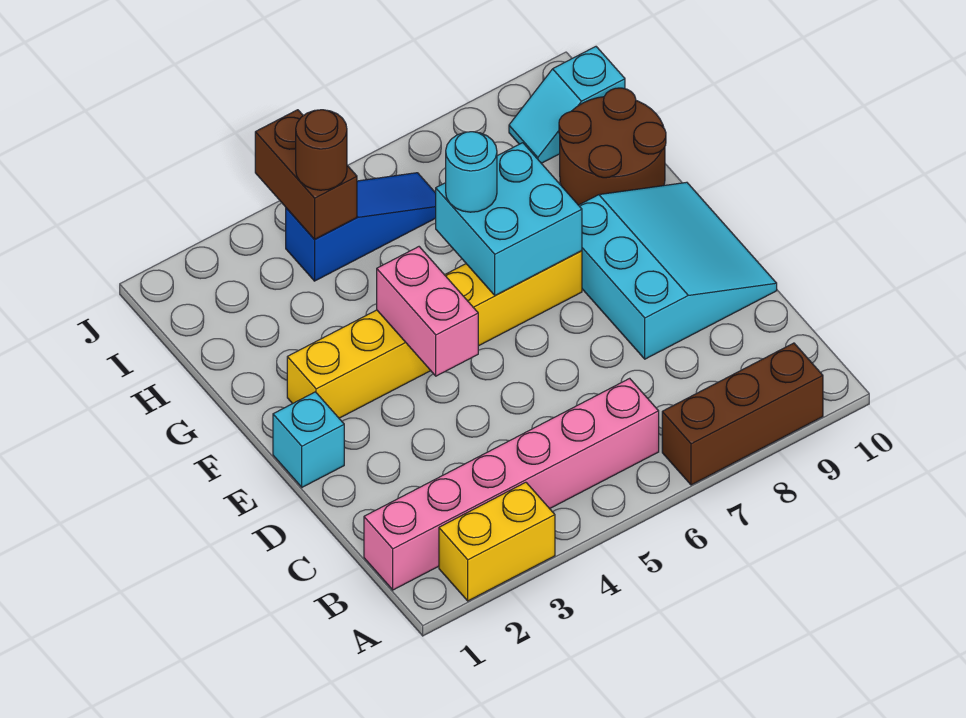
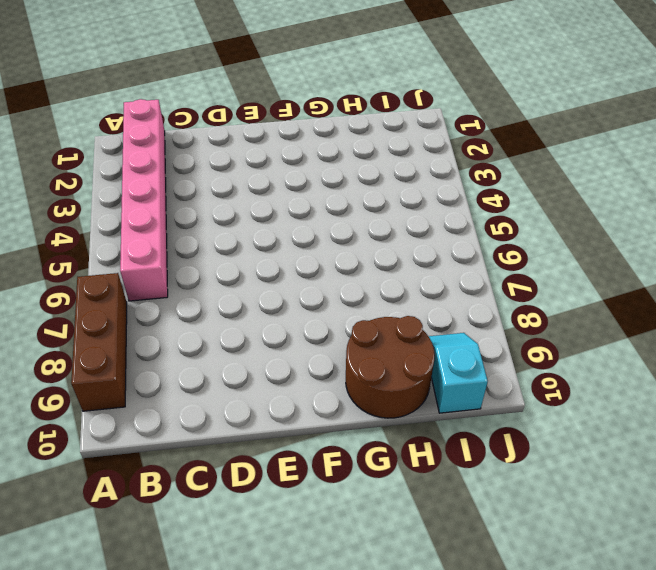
none -> yellow brick A2:A3 level 1
none -> cyan slope D8:F10 level 1 top 8
none -> cyan brick E1 level 1

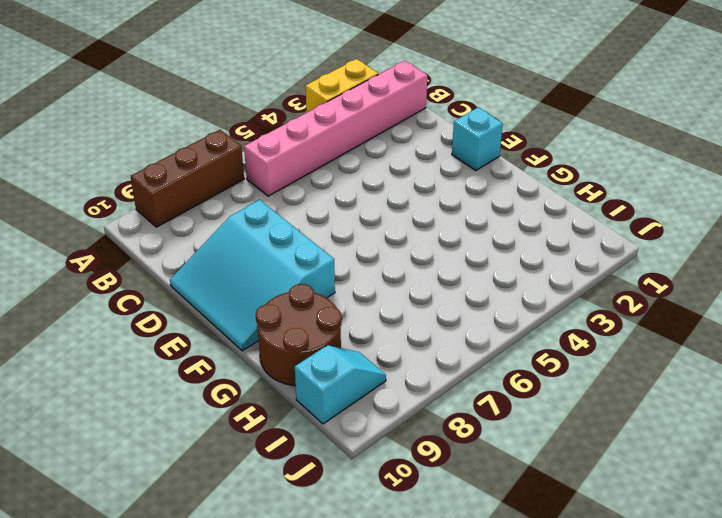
none -> yellow brick F2:F7 level 1
none -> blue slope I4:I6 level 1 top 4
none -> pink brick E4:F4 level 2

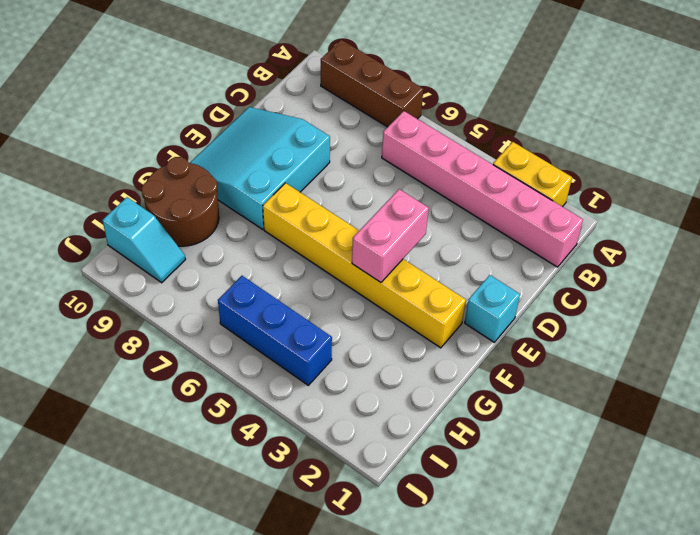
blue brick I4:I6 level 1 -> blue slope I4:I6 level 1 top 4
none -> cyan brick F6:G7 level 2
none -> brown brick I4:J4 level 2
none -> cyan round brick G6 level 3

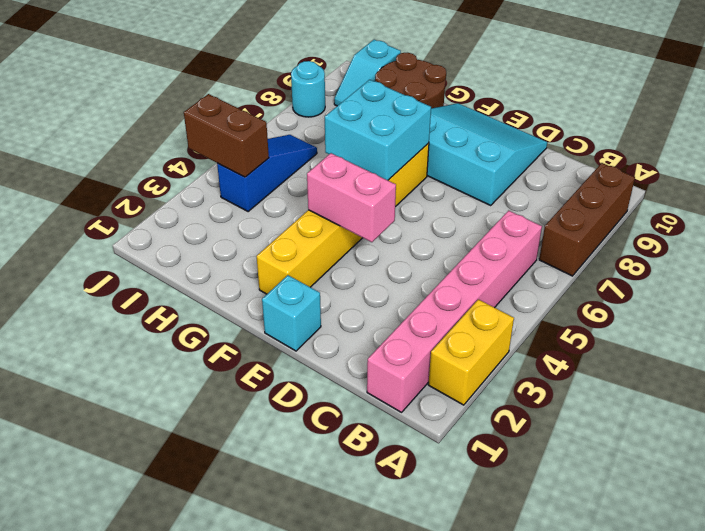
cyan round brick J8 level 1 -> cyan round brick G6 level 3
none -> brown round brick I4 level 3

